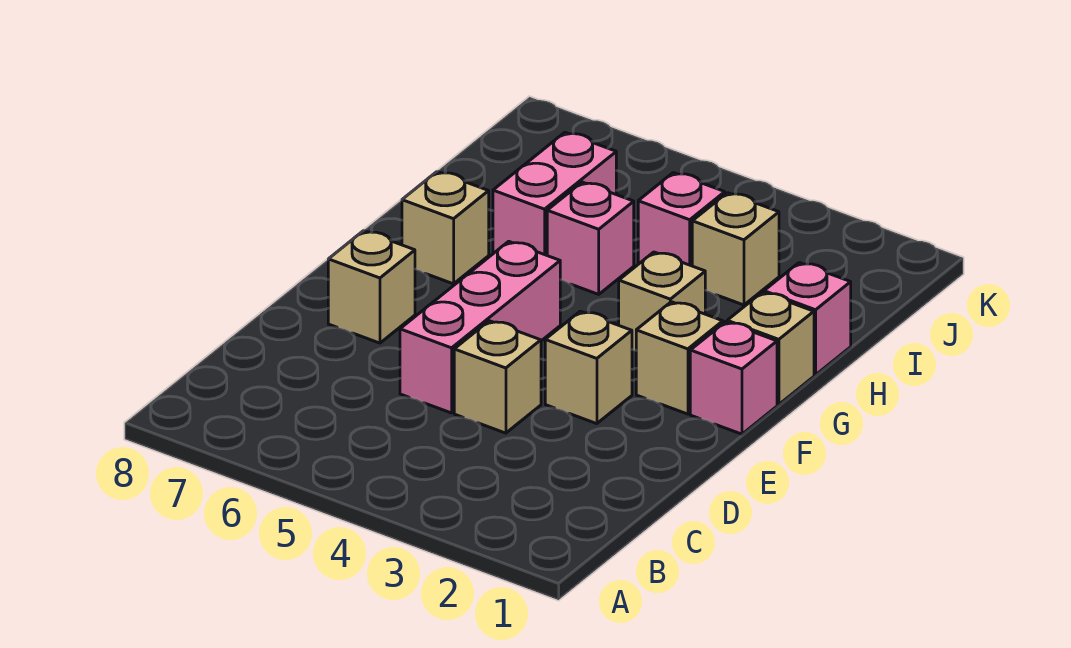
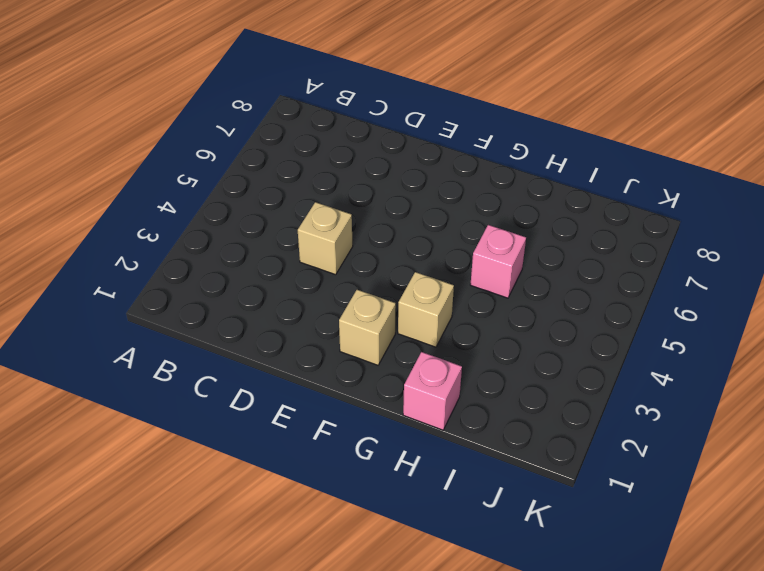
none -> pink brick D5:F5 level 1
none -> tan brick E3 level 1
none -> tan brick E7 level 1

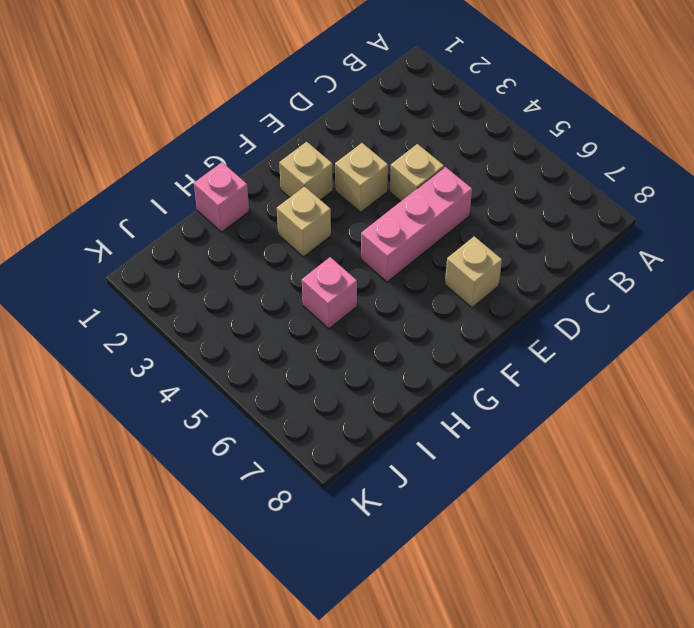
none -> pink brick F1 level 1
none -> tan brick G1 level 1
none -> tan brick G7 level 1

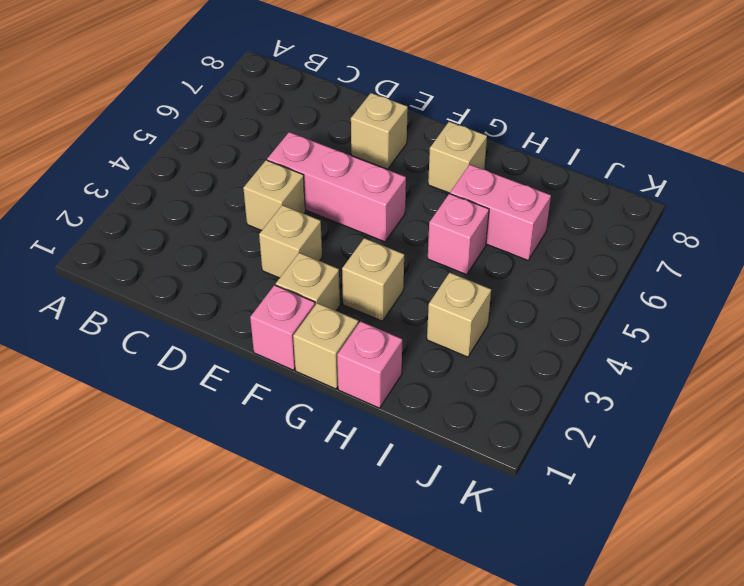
none -> pink brick I4 level 1

